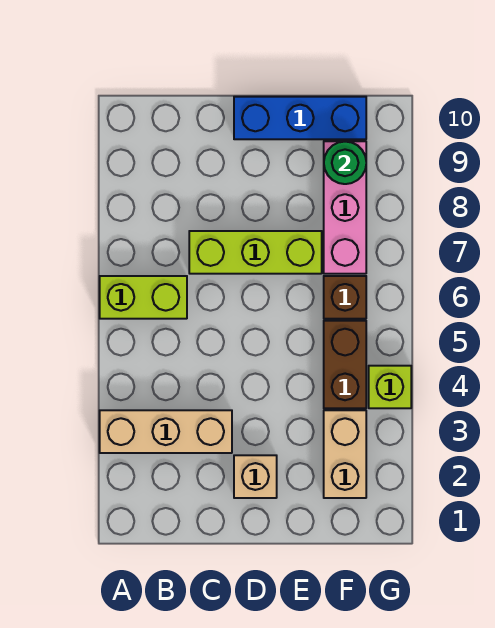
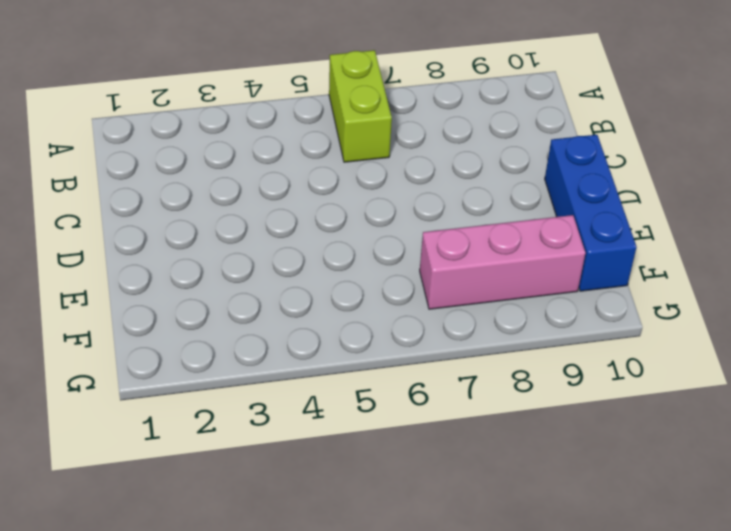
none -> tan brick A3:C3 level 1
none -> lime brick C7:E7 level 1

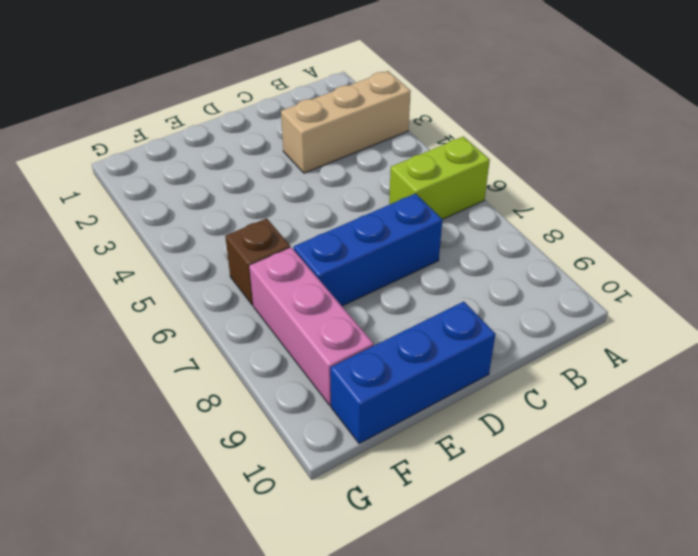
blue brick C7:E7 level 1 -> lime brick C7:E7 level 1
none -> tan brick D2 level 1
none -> tan brick F2:F3 level 1

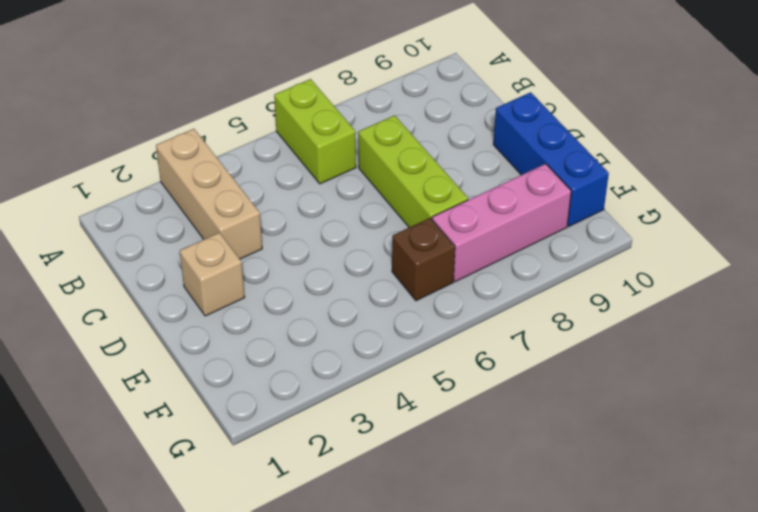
none -> tan brick F2:F3 level 1
none -> brown brick F4:F5 level 1

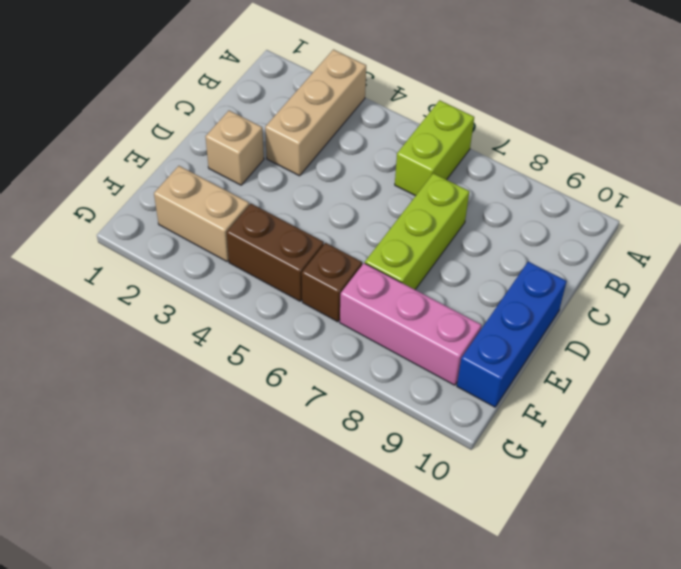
none -> lime brick G4 level 1
none -> green round brick F9 level 2

